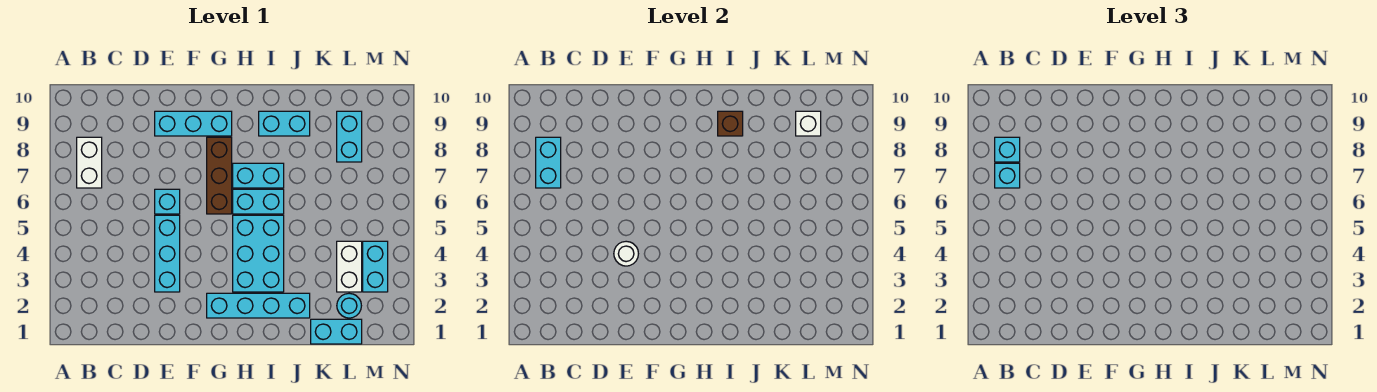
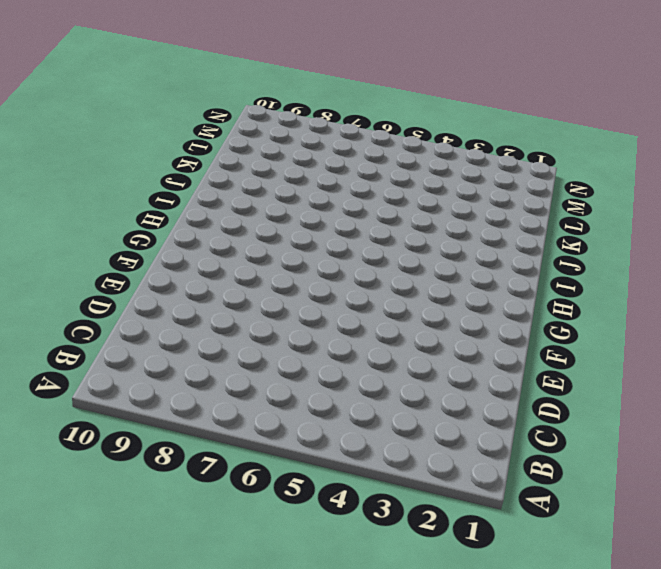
none -> white brick B7:B8 level 1
none -> cyan brick E3:E5 level 1
none -> cyan brick E6 level 1

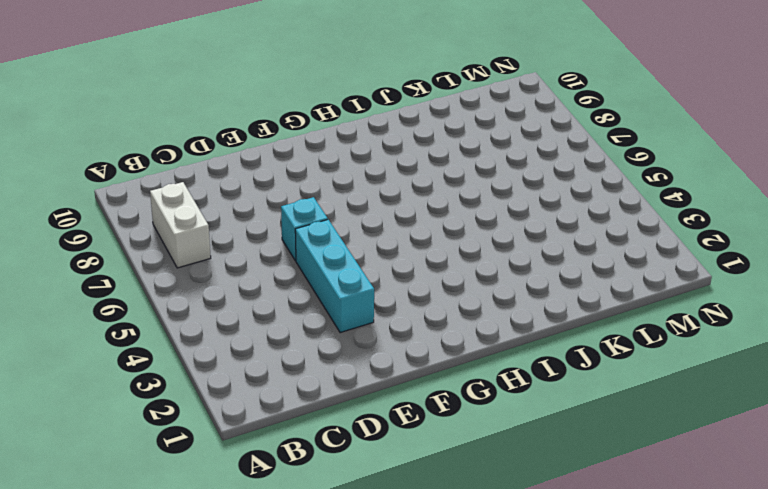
none -> cyan brick E9:G9 level 1
none -> cyan brick G2:J2 level 1
none -> brown brick G6:G8 level 1

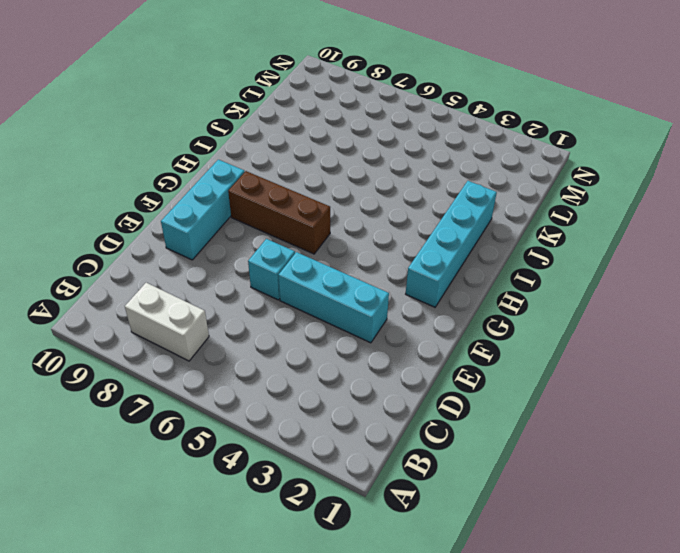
none -> cyan brick H3:I5 level 1
none -> cyan brick H6:I6 level 1
none -> cyan brick H7:I7 level 1

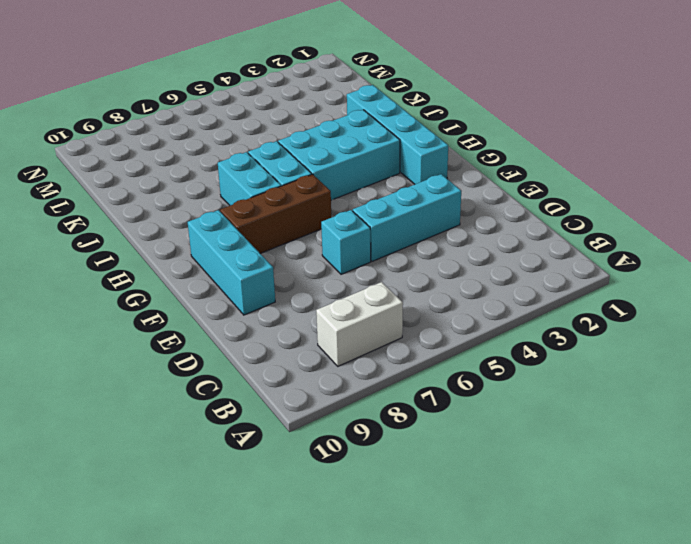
none -> cyan brick I9:J9 level 1
none -> cyan brick K1:L1 level 1
none -> cyan round brick L2 level 1

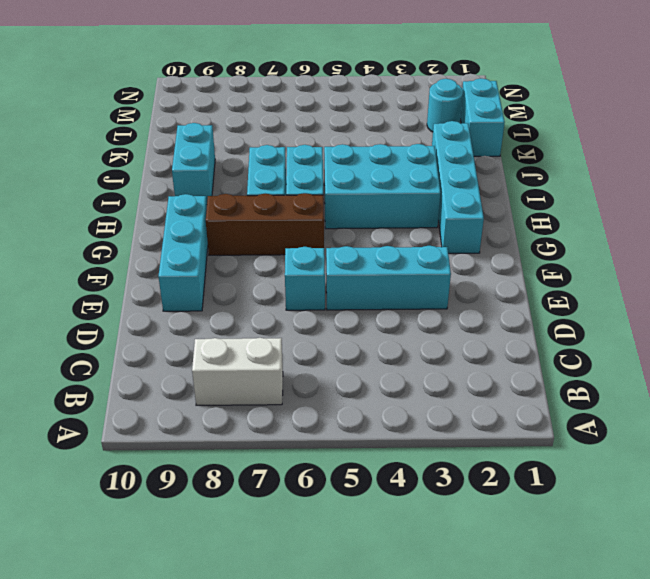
none -> white brick L3:L4 level 1
none -> cyan brick L8:L9 level 1
none -> cyan brick M3:M4 level 1

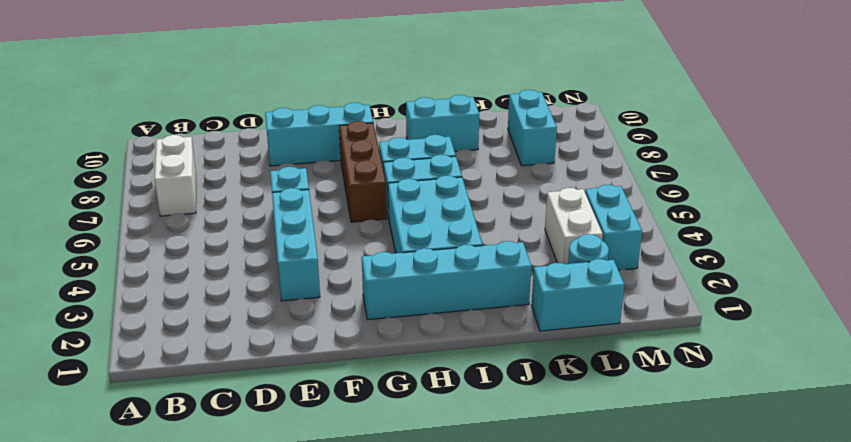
none -> cyan brick B7:B8 level 2
none -> white round brick E4 level 2
none -> brown brick I9 level 2

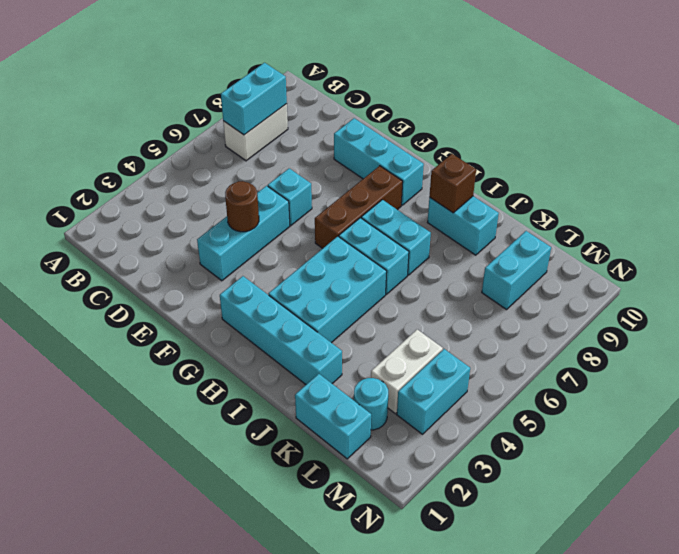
brown round brick E4 level 2 -> white round brick E4 level 2
none -> white brick L9 level 2
none -> cyan brick B7 level 3
none -> cyan brick B8 level 3

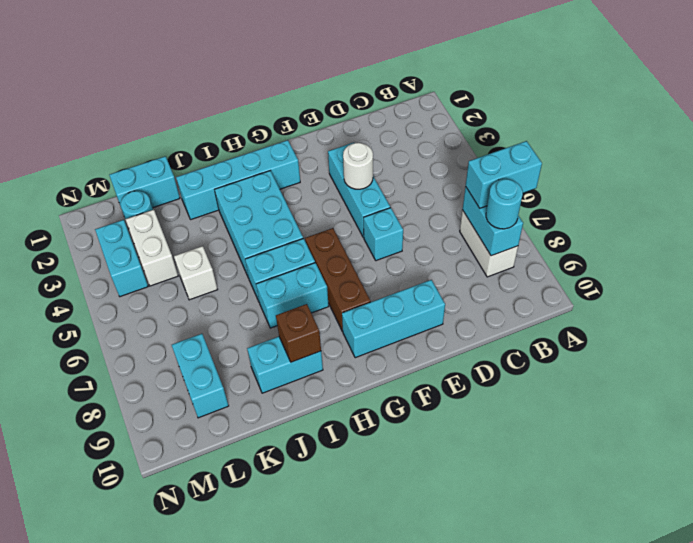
cyan brick A7:B7 level 3 -> cyan brick B7 level 3
cyan round brick B8 level 3 -> cyan brick B8 level 3
white brick K5 level 1 -> white brick L9 level 2

